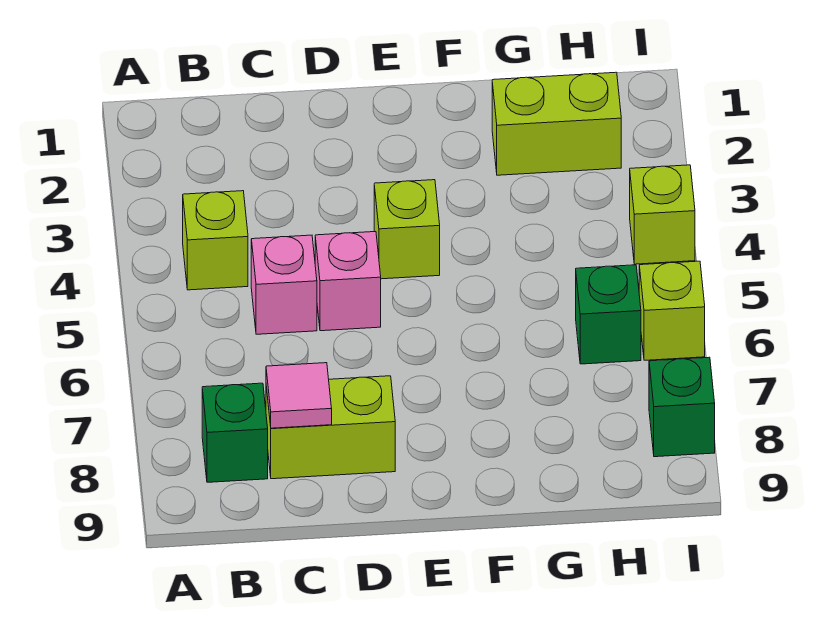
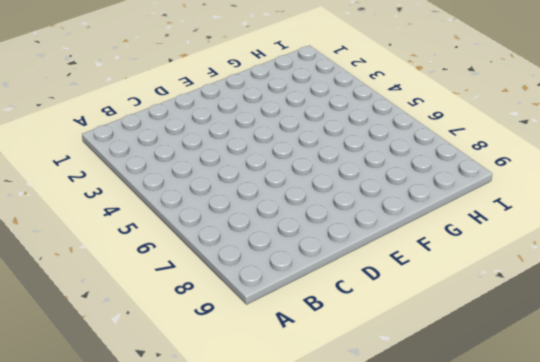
none -> lime brick B4 level 1
none -> green brick B8 level 1
none -> pink brick C5 level 1

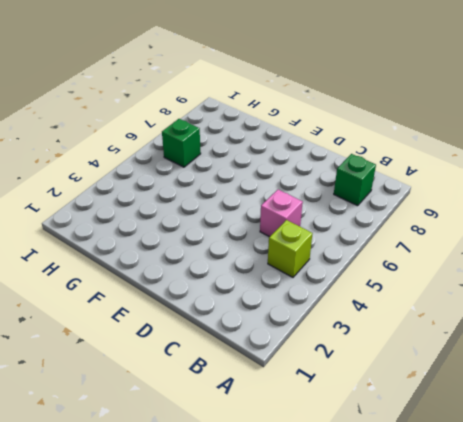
none -> lime brick C8:D8 level 1
none -> pink brick D5 level 1
none -> lime brick E4 level 1

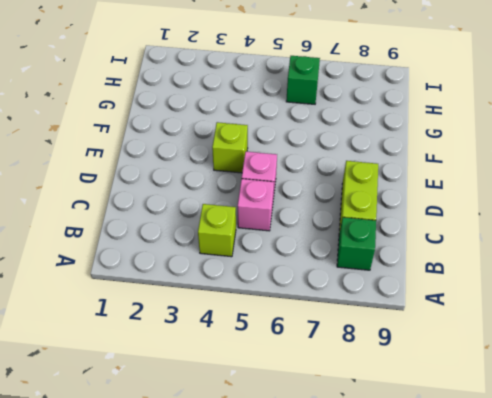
none -> lime brick G2:H2 level 1
none -> lime brick I4 level 1
none -> lime brick I6 level 1

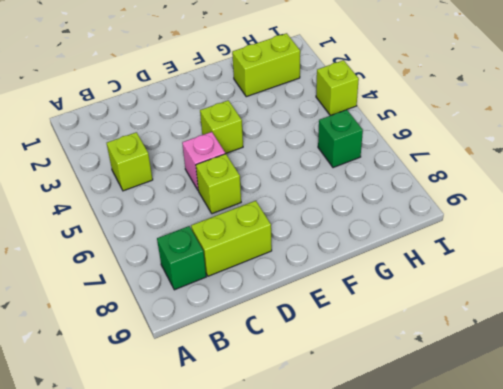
lime brick D6 level 1 -> lime brick I6 level 1
none -> pink brick C5 level 1
none -> green brick I8 level 1
none -> pink tile C8 level 2

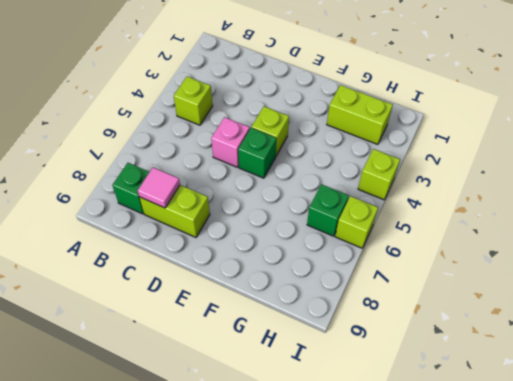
green brick E5 level 1 -> green brick I8 level 1
none -> pink brick C5 level 1

